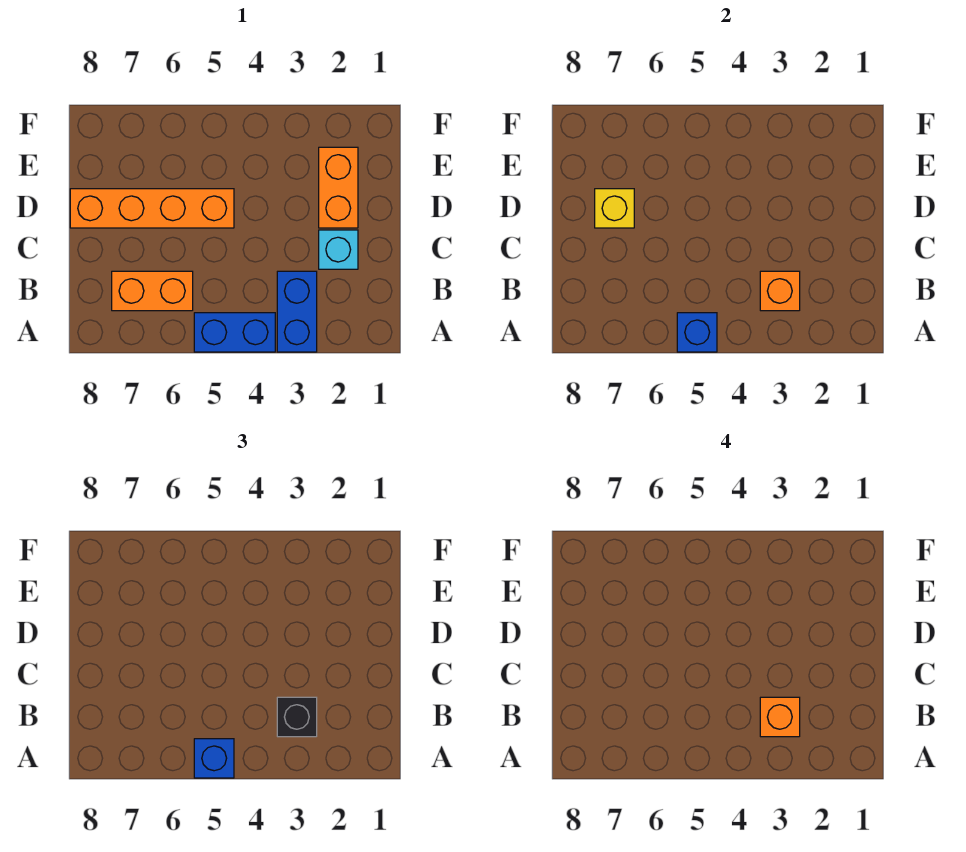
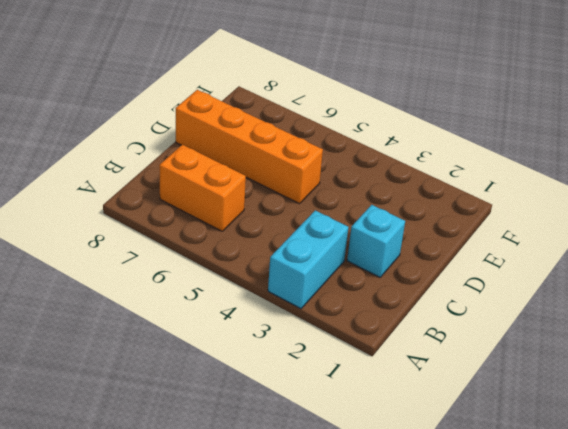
cyan brick A3:B3 level 1 -> blue brick A3:B3 level 1
none -> blue brick A4:A5 level 1
none -> orange brick D2:E2 level 1
none -> blue brick A5 level 2

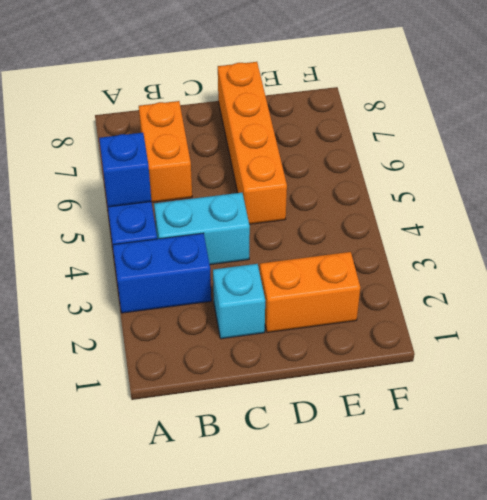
cyan brick B4:C4 level 1 -> none
none -> orange brick B3 level 2
none -> yellow brick D7 level 2
none -> blue brick A5 level 3

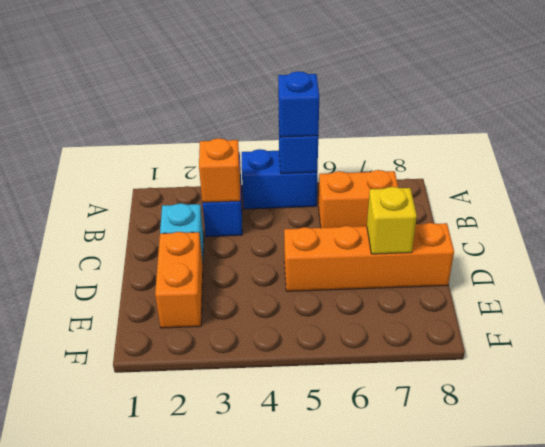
none -> black brick B3 level 3
none -> orange brick B3 level 4

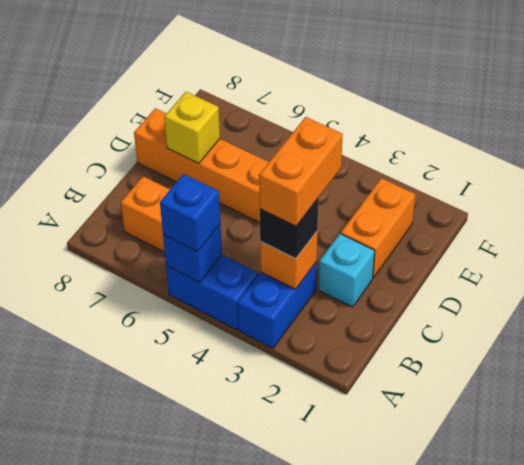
orange brick B3:C3 level 4 -> orange brick B3 level 4

